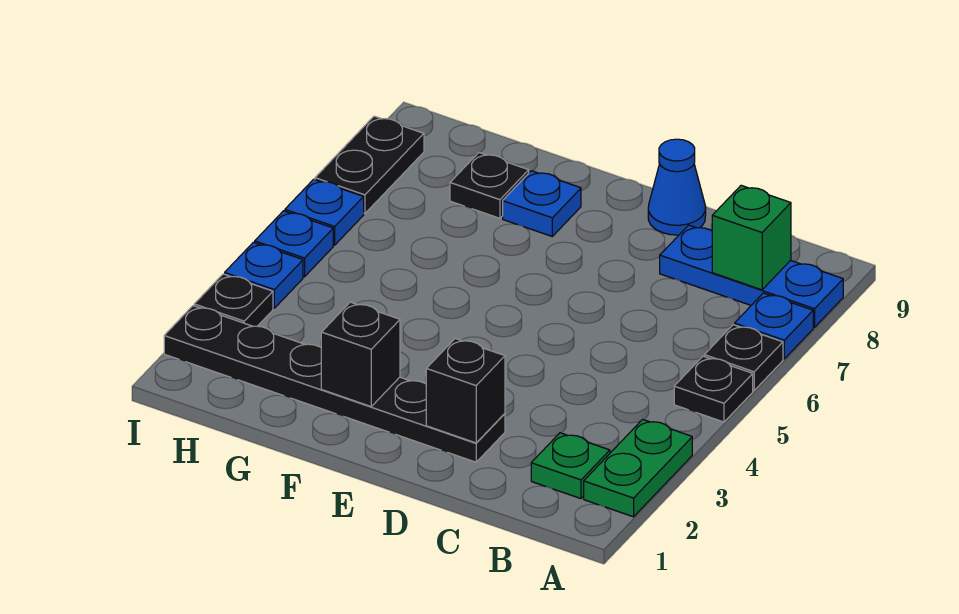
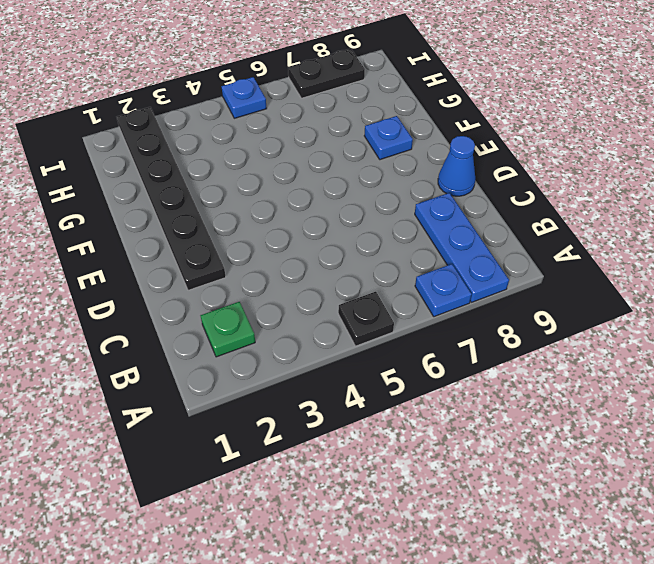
none -> green plate A2:A3 level 1
none -> black plate A6 level 1
none -> black plate G8 level 1

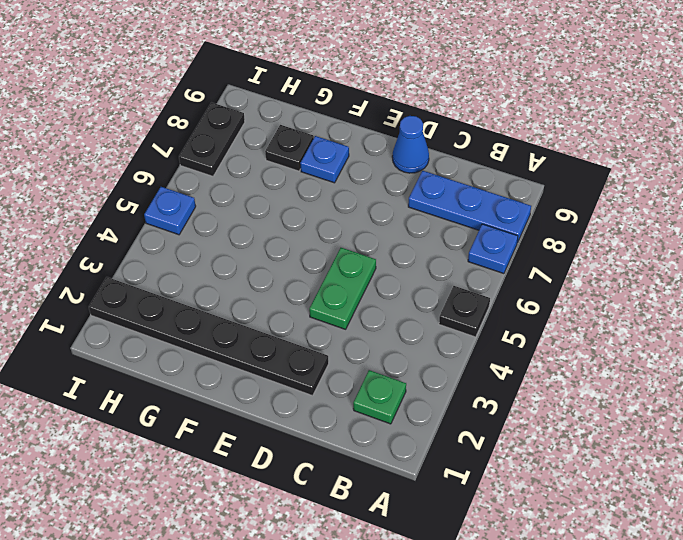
green plate D4:D5 level 1 -> green plate A2:A3 level 1
none -> black plate A6 level 1
none -> black plate I3 level 1
none -> blue plate I4 level 1

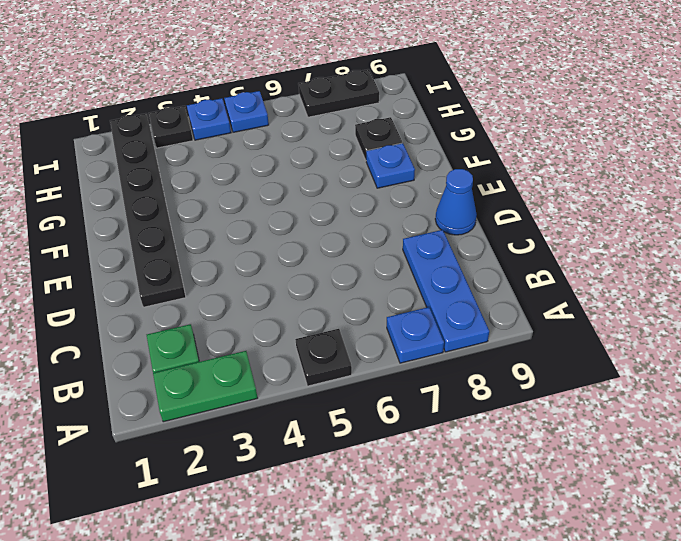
none -> black plate A6 level 1
none -> blue plate I6 level 1
none -> green brick B8 level 2

